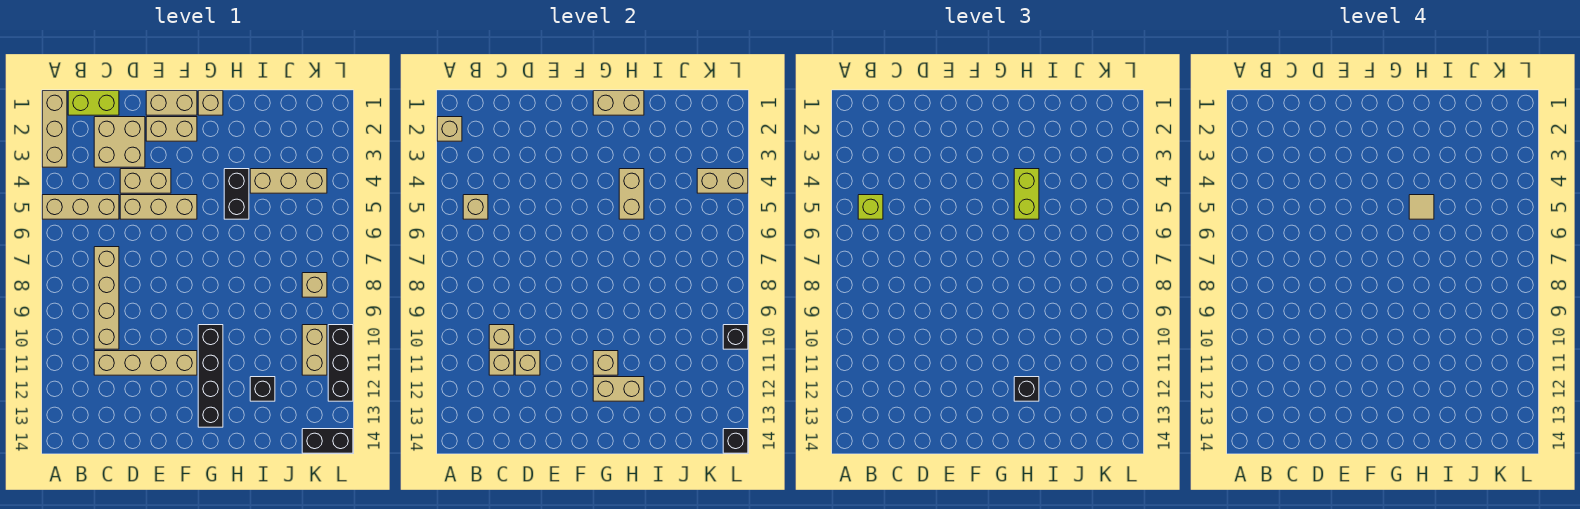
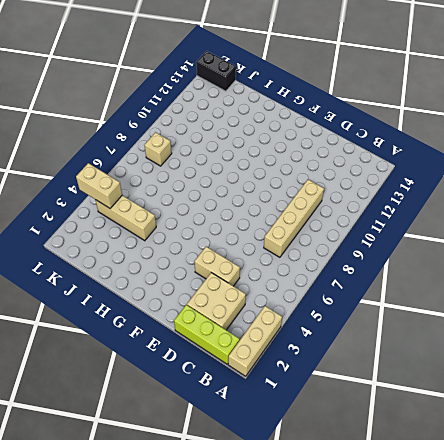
lime brick B1:D1 level 1 -> lime brick B1:C1 level 1
none -> tan brick A5:C5 level 1
none -> tan brick C11:F11 level 1
none -> tan brick D5:F5 level 1
none -> tan brick E1:F1 level 1

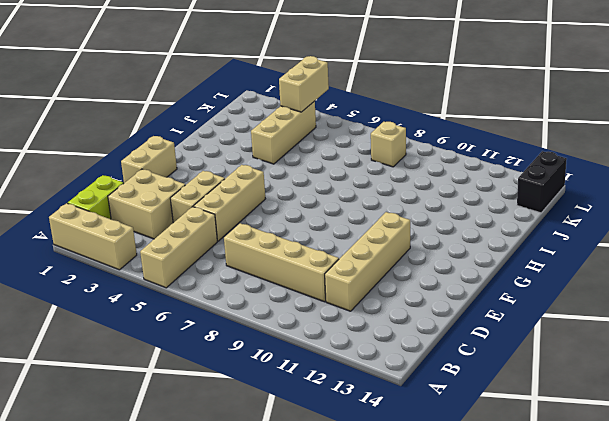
none -> tan brick E2:F2 level 1
none -> tan brick G1 level 1
none -> black brick G10:G13 level 1
none -> black brick H4:H5 level 1

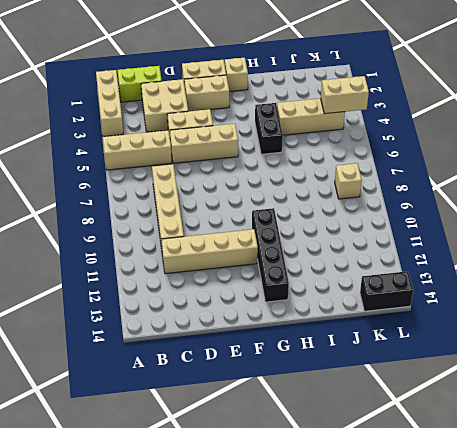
none -> black brick I12 level 1
none -> tan brick K10:K11 level 1
none -> black brick L10:L12 level 1
none -> tan brick A2 level 2

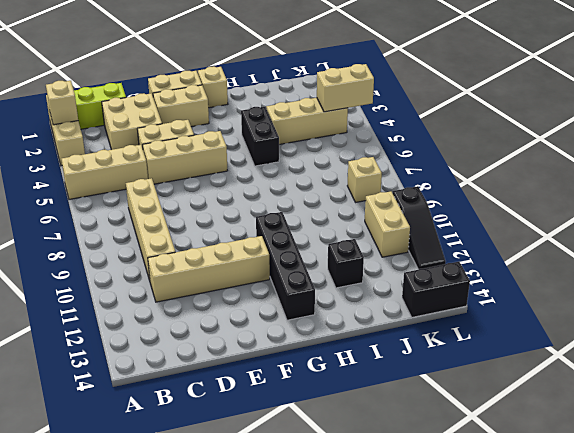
black slope L10:L12 level 1 top 10 -> black brick L10:L12 level 1
none -> tan brick B5 level 2
none -> tan brick C10 level 2
none -> tan brick C11 level 2
none -> tan brick D11 level 2

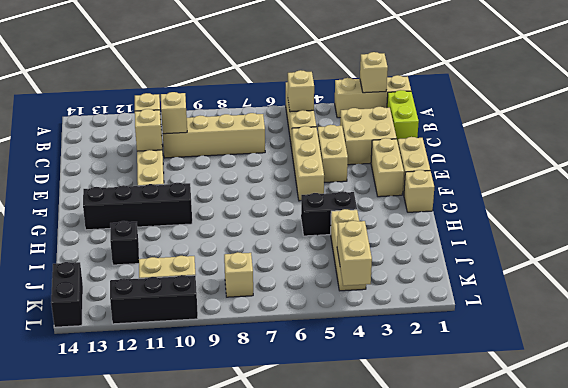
none -> tan brick G1:H1 level 2
none -> tan brick G11 level 2
none -> tan brick G12:H12 level 2
none -> tan brick H4:H5 level 2

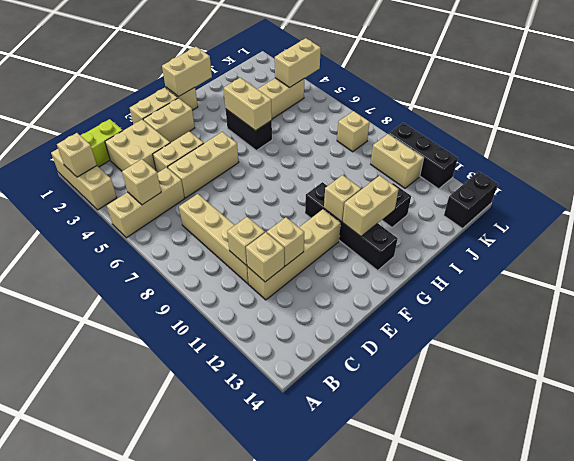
none -> black brick L10 level 2
none -> black brick L14 level 2
none -> lime brick B5 level 3
none -> lime brick H4:H5 level 3

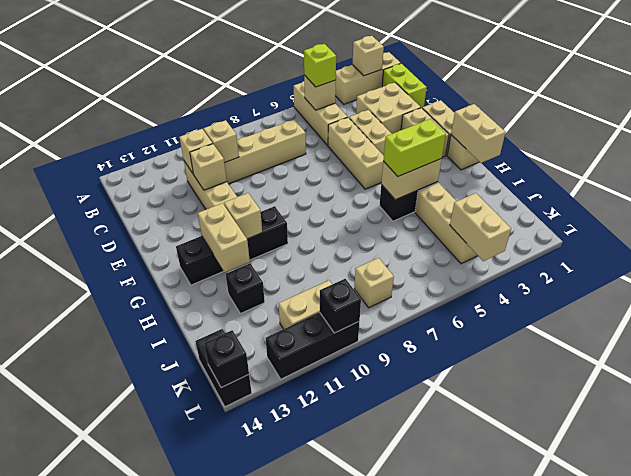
none -> black brick H12 level 3
none -> tan tile H5 level 4

